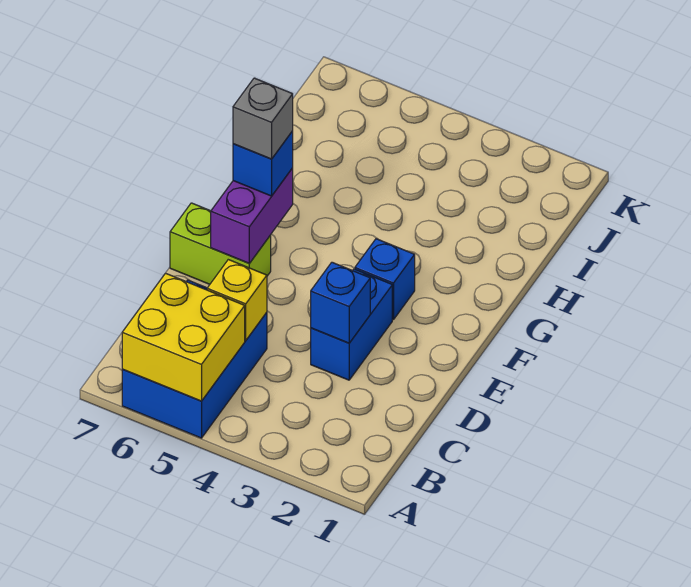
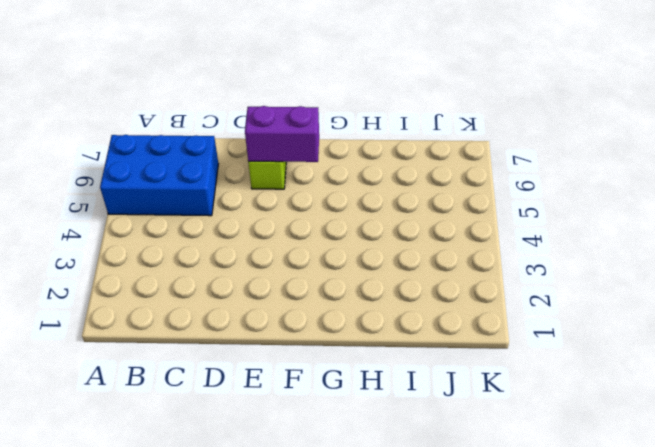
none -> blue brick D3:E3 level 1
none -> blue brick F3 level 1

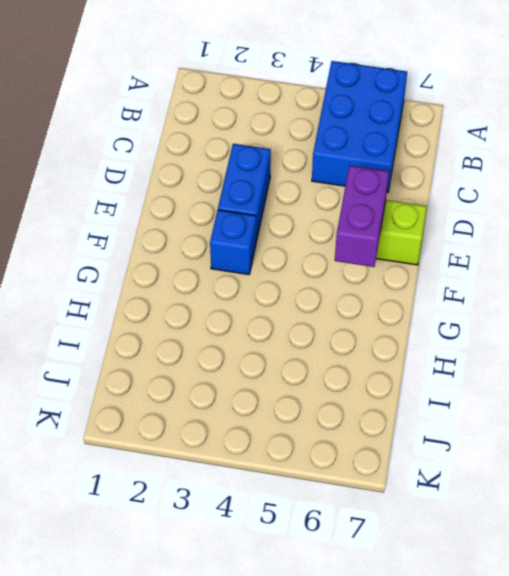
none -> yellow brick A5:B6 level 2
none -> yellow brick C5 level 2

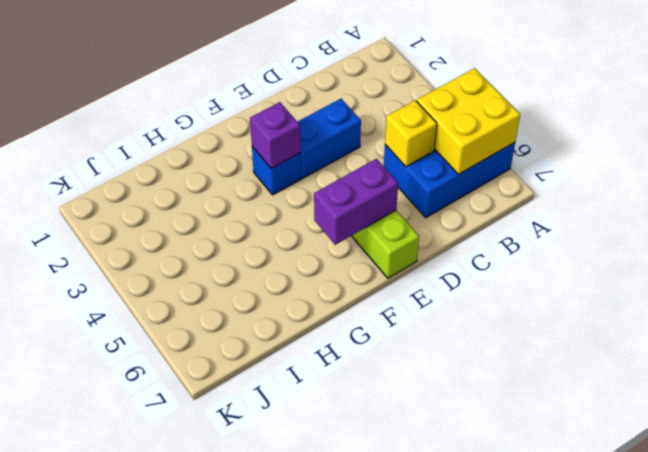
purple brick F3 level 2 -> none
none -> blue brick D3 level 2
none -> blue brick F6 level 3

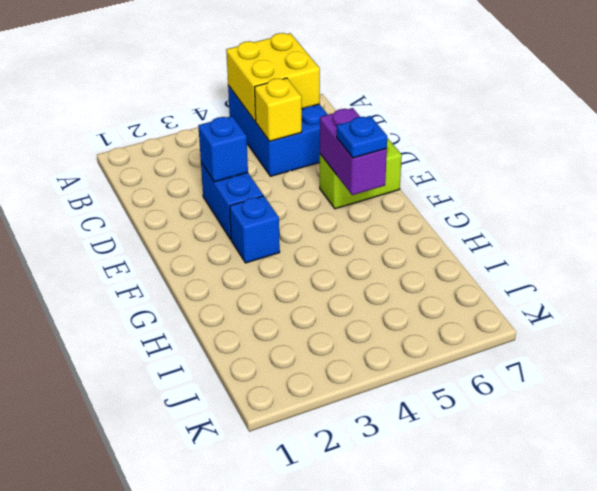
blue plate F6 level 3 -> blue brick F6 level 3
none -> grey brick F6 level 4

